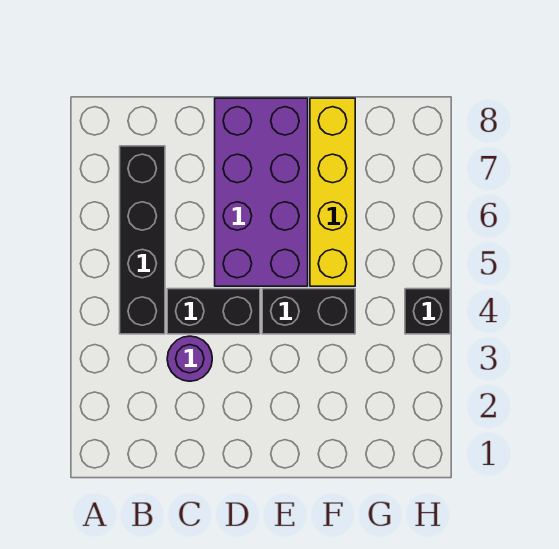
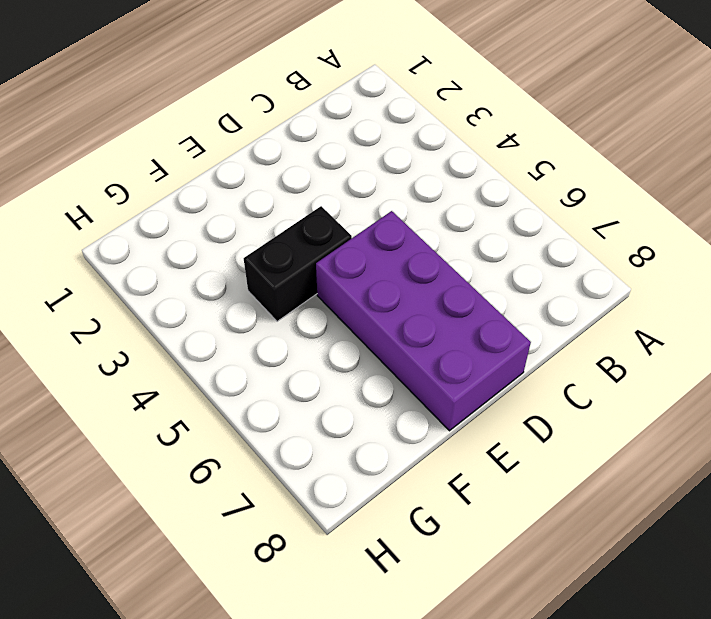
none -> black brick B4:B7 level 1
none -> purple round brick C3 level 1

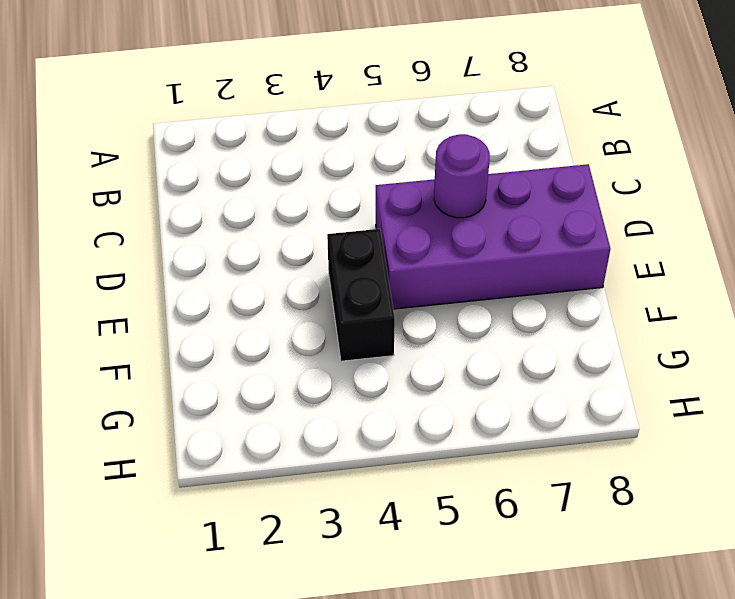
purple round brick D6 level 2 -> purple round brick C3 level 1
none -> black brick B4:B7 level 1
none -> black brick C4:D4 level 1

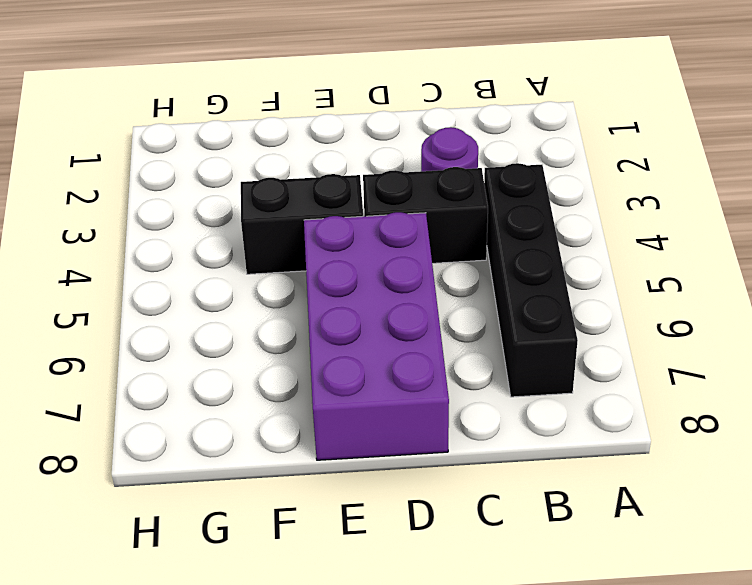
none -> yellow brick F5:F8 level 1
none -> black brick H4 level 1

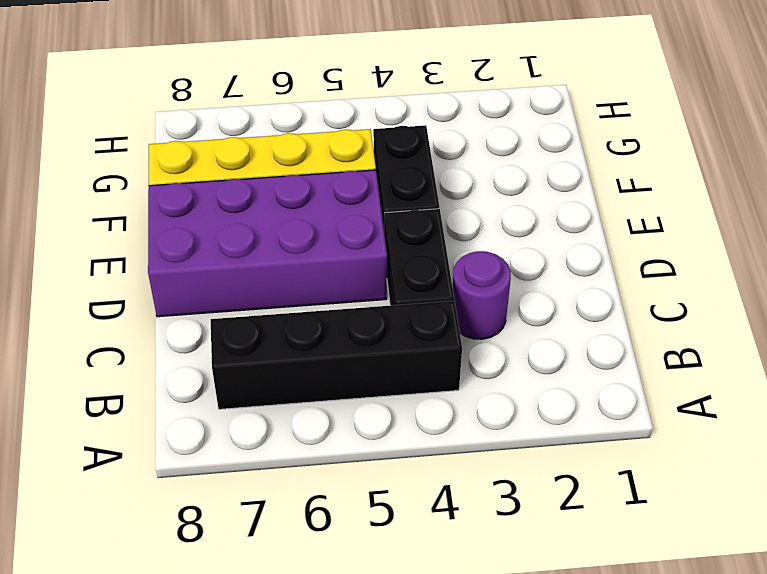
none -> black brick H4 level 1

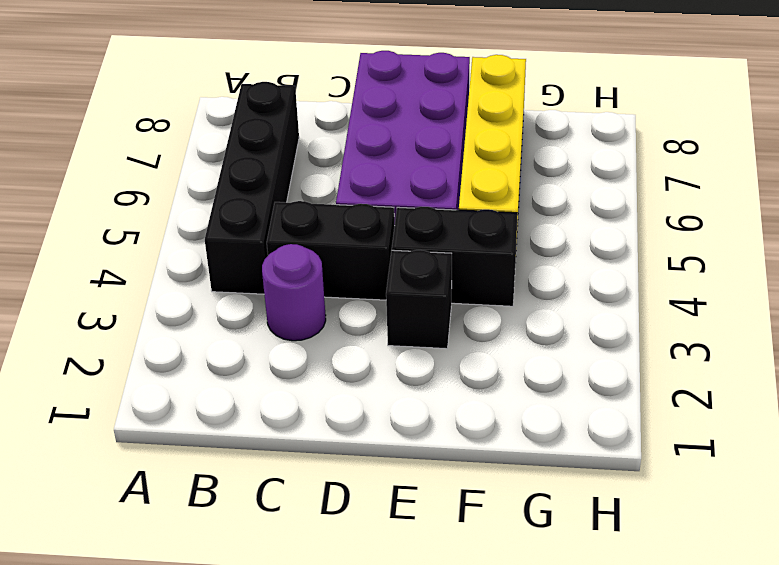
black brick E3 level 1 -> black brick H4 level 1

